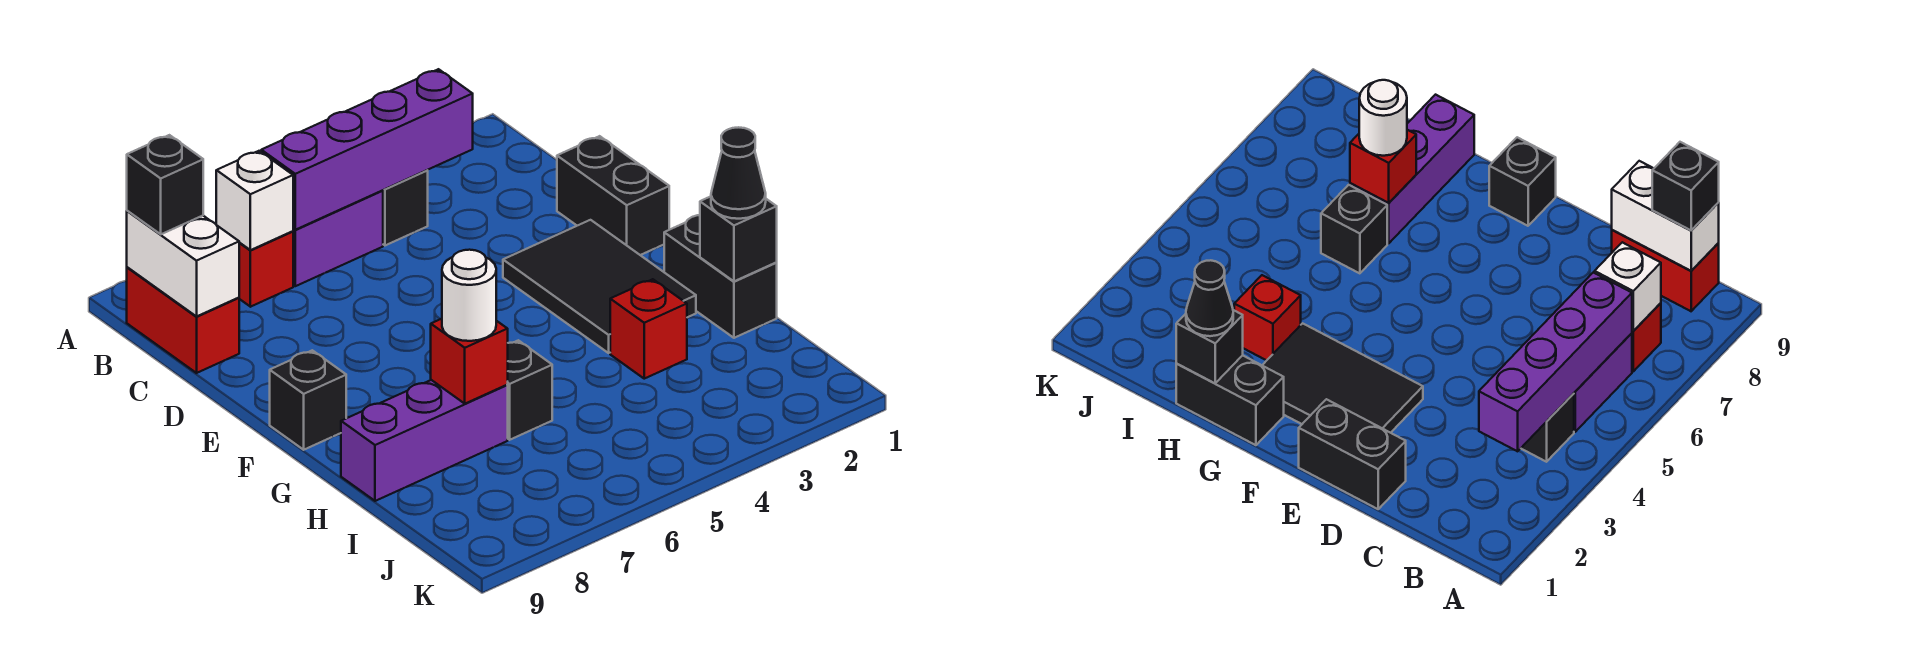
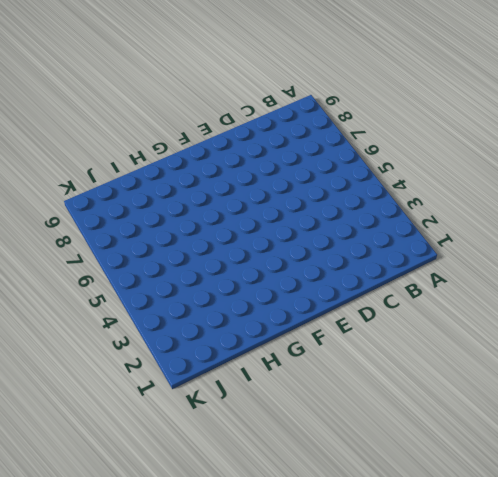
none -> black brick B4 level 1
none -> purple brick B5:B6 level 1
none -> red brick B7 level 1

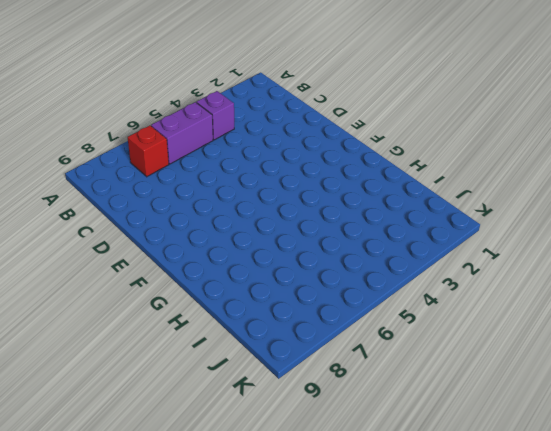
purple brick B4 level 1 -> black brick B4 level 1
none -> red brick B9:C9 level 1
none -> black brick D1:E1 level 1
none -> black tile E2:G3 level 1

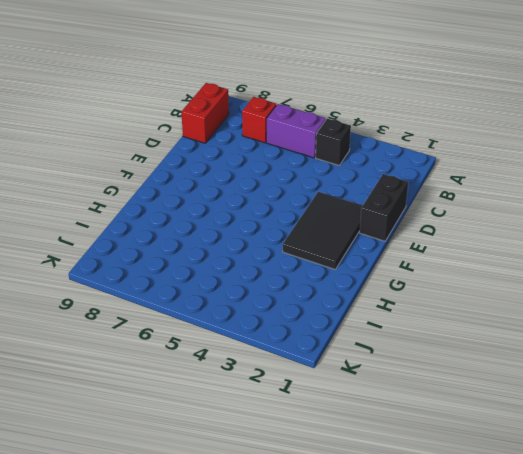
none -> black brick F9 level 1
none -> black brick G1:H1 level 1
none -> red brick H3 level 1

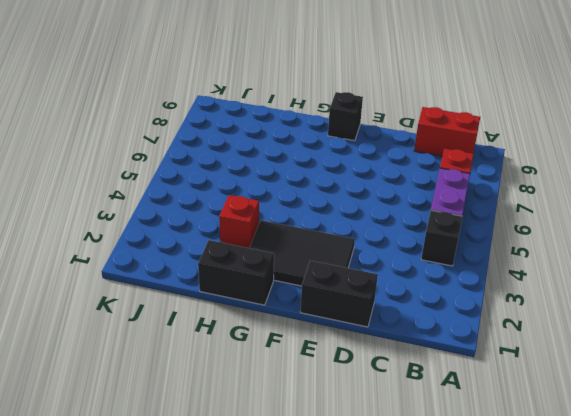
none -> black brick H6 level 1
none -> purple brick H7:H9 level 1
none -> purple brick B3:B6 level 2

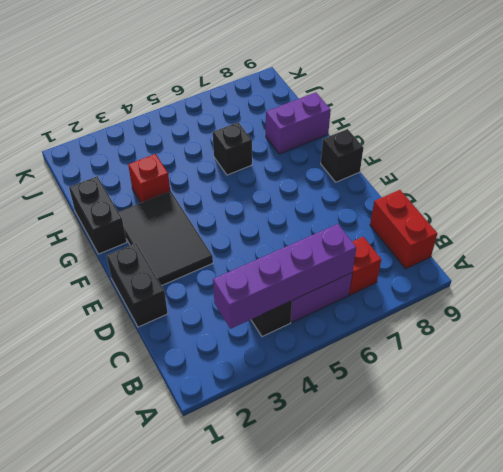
purple brick H8:H9 level 1 -> purple brick H7:H9 level 1
none -> white brick B7 level 2
none -> white brick B9:C9 level 2
none -> black brick H1 level 2

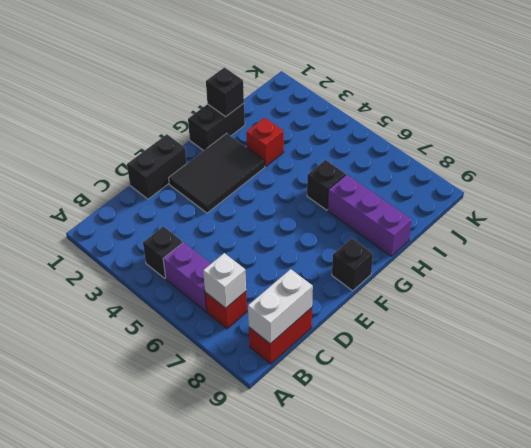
none -> purple brick B3:B6 level 2
none -> red brick H7 level 2
none -> black brick B9 level 3

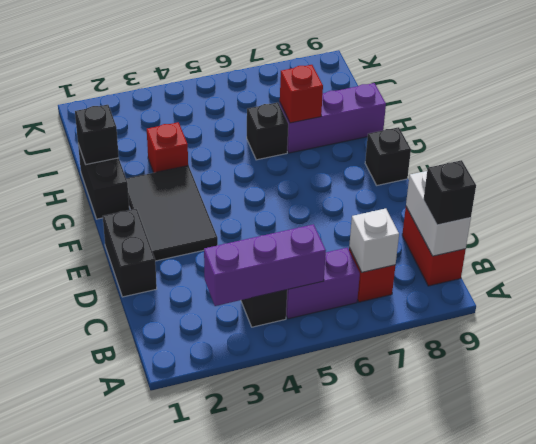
purple brick B3:B5 level 2 -> purple brick B3:B6 level 2
none -> black cone H1 level 3
none -> white round brick H7 level 3

